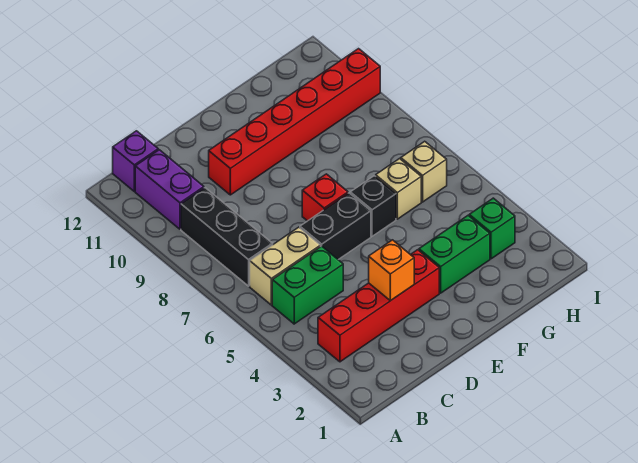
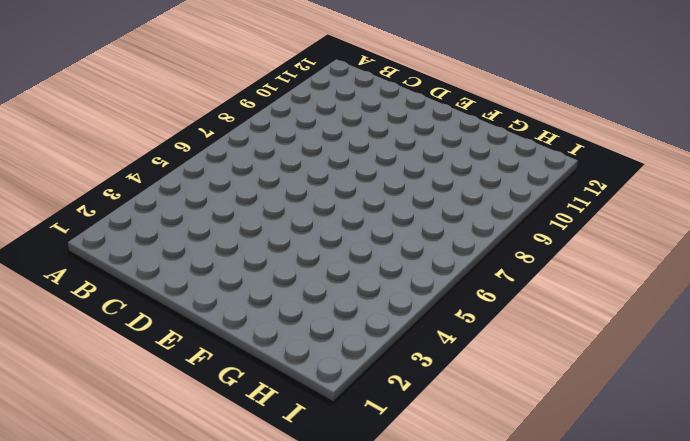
none -> red brick B3:E3 level 1
none -> green brick B5:C5 level 1
none -> tan brick B6:C6 level 1

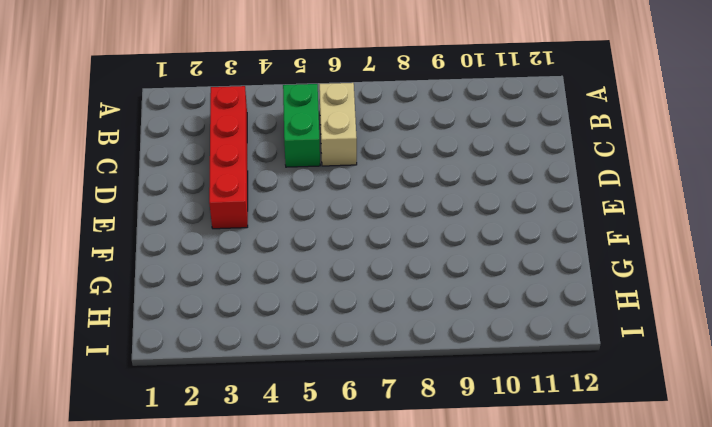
none -> black brick B7:B9 level 1
none -> purple brick B10:B11 level 1
none -> purple brick B12 level 1

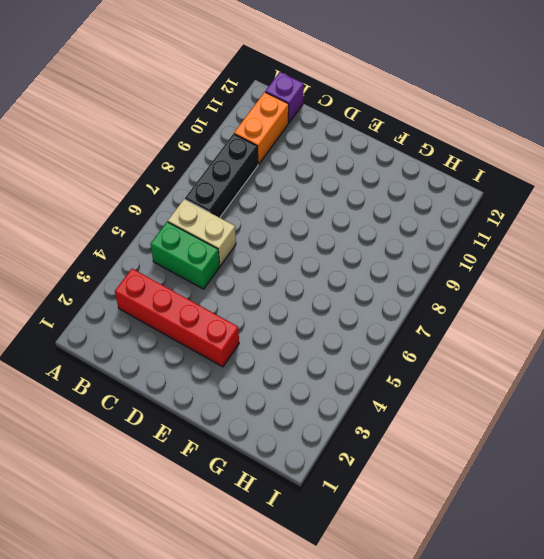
orange brick B10:B11 level 1 -> purple brick B10:B11 level 1
none -> black brick D6:E6 level 1
none -> red brick D10:I10 level 1
none -> red brick E7 level 1

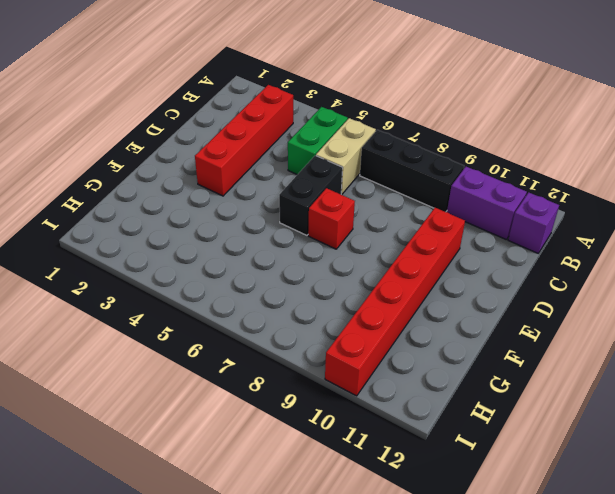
none -> green brick F3:G3 level 1
none -> black brick F6 level 1
none -> tan brick G6 level 1

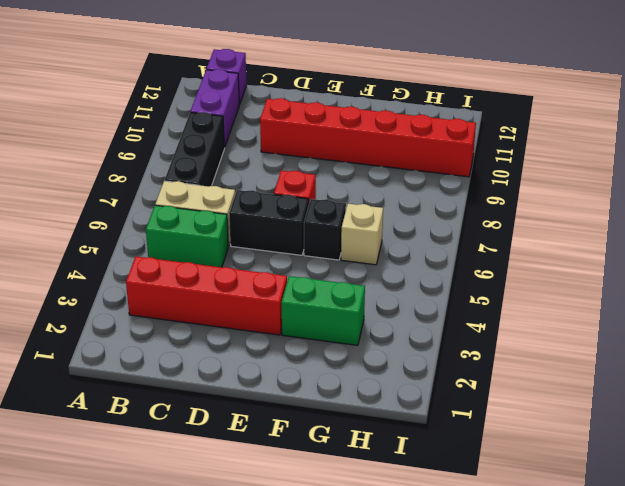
none -> green brick H3 level 1
none -> tan brick H6 level 1
none -> orange brick D3 level 2

